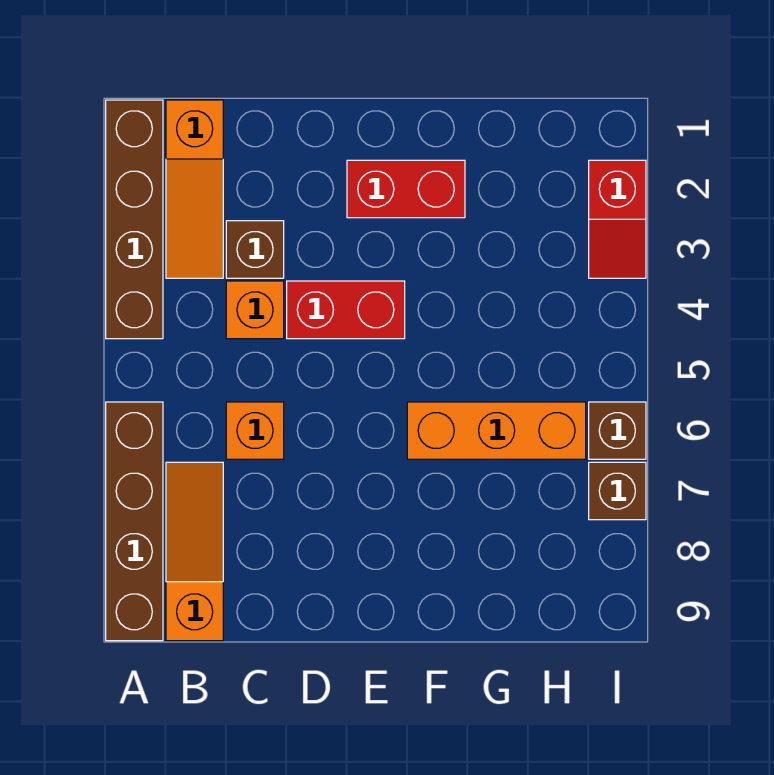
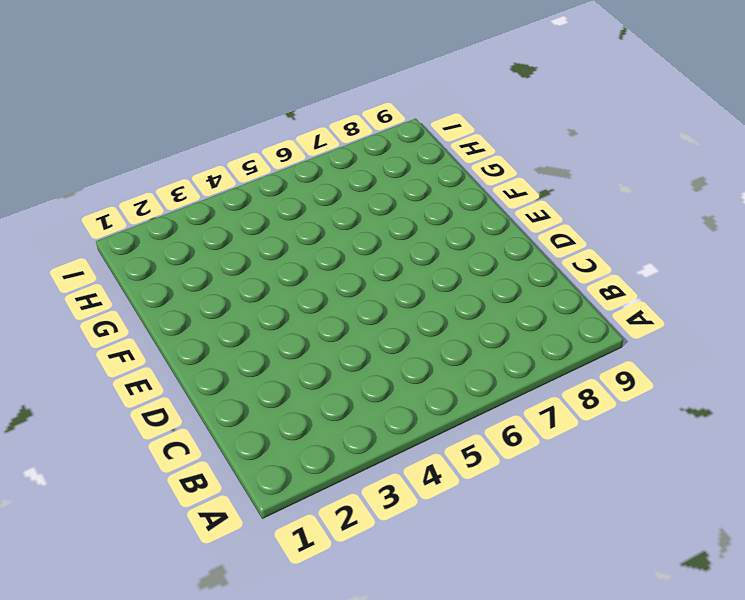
none -> brown brick A1:A4 level 1
none -> brown brick A6:A9 level 1
none -> orange slope B1:B3 level 1 top 1

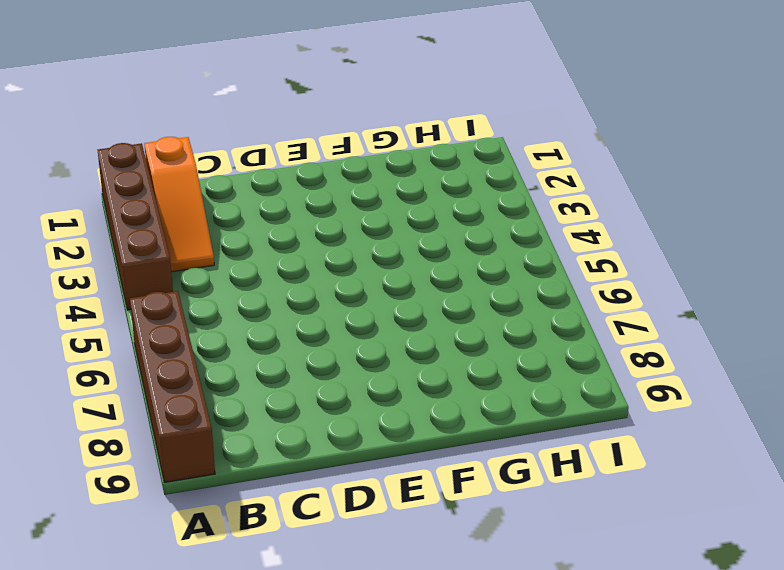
none -> orange slope B7:B9 level 1 top 9
none -> brown brick C3 level 1
none -> orange brick C4 level 1

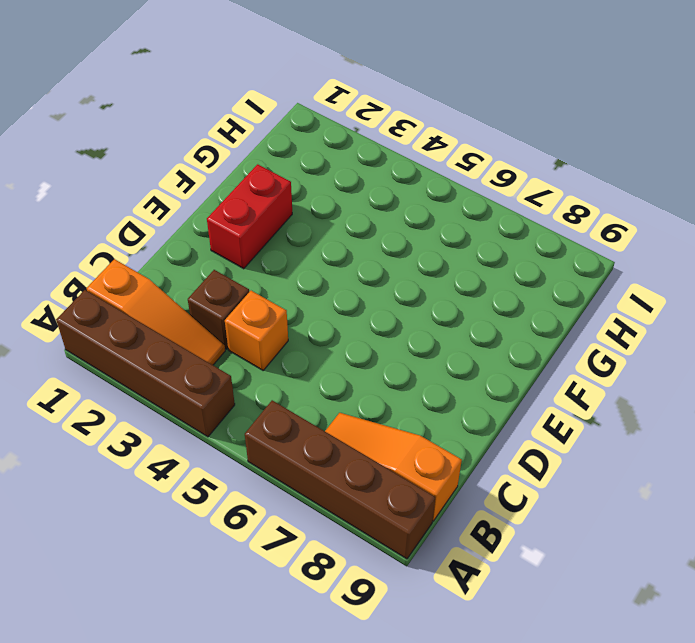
none -> orange brick C6 level 1
none -> red brick D4:E4 level 1
none -> orange brick F6:H6 level 1

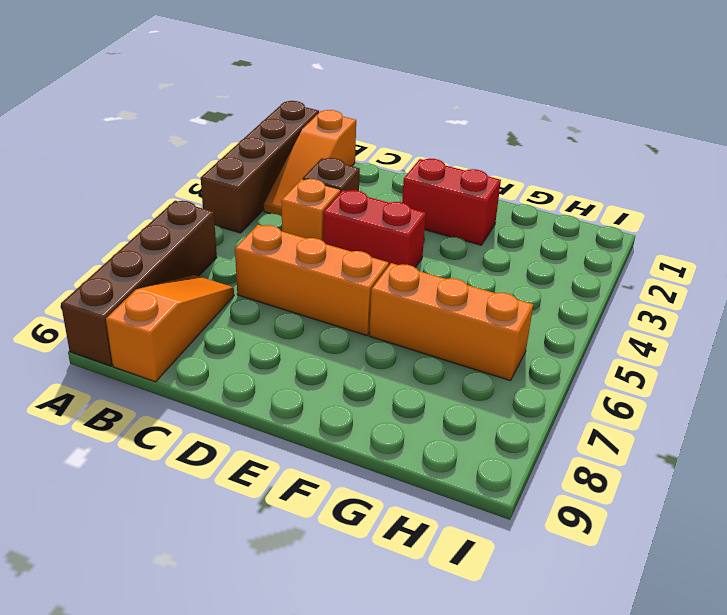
orange brick C6:E6 level 1 -> orange brick C6 level 1
none -> red slope I2:I3 level 1 top 2
none -> brown brick I6 level 1
none -> brown brick I7 level 1

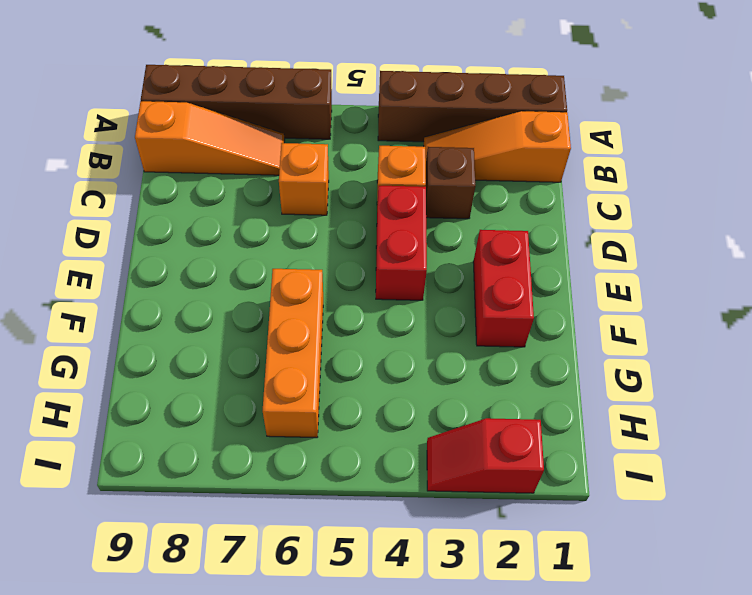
none -> brown brick I6 level 1
none -> brown brick I7 level 1

